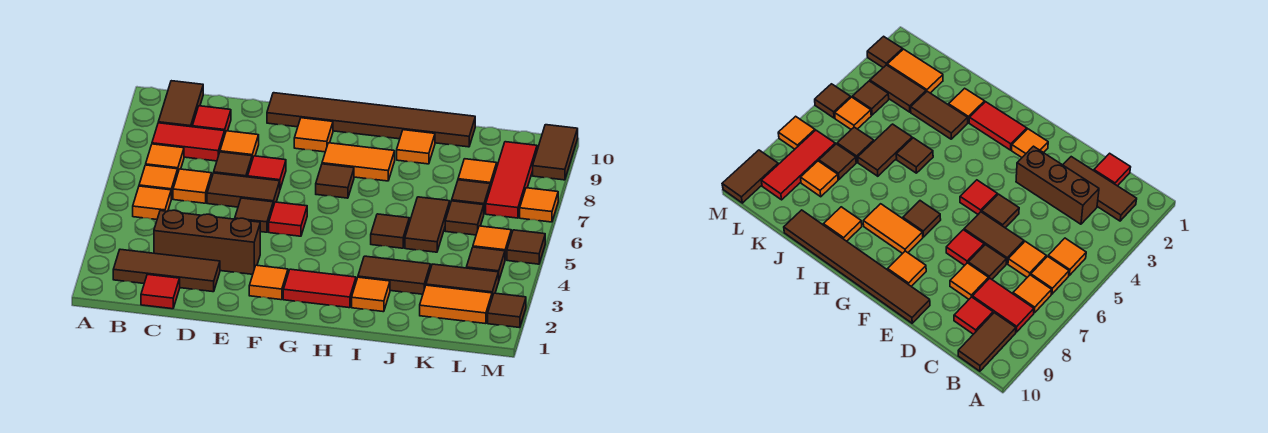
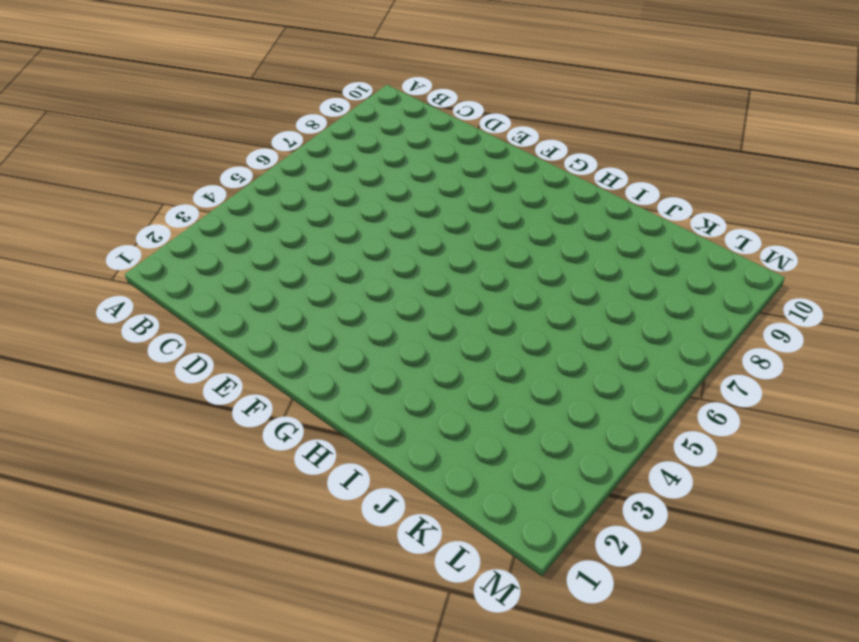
none -> brown tile B2:D2 level 1
none -> orange tile B5 level 1
none -> orange tile B6 level 1
none -> orange tile B7 level 1

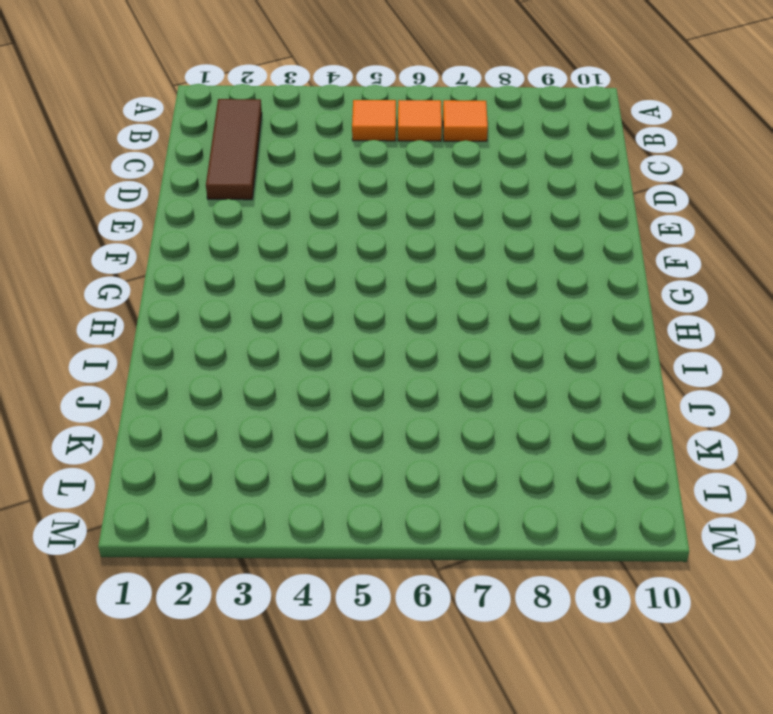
none -> red tile B8:C8 level 1
none -> brown tile B9:B10 level 1
none -> red tile C1 level 1
none -> brown brick C3:E3 level 1

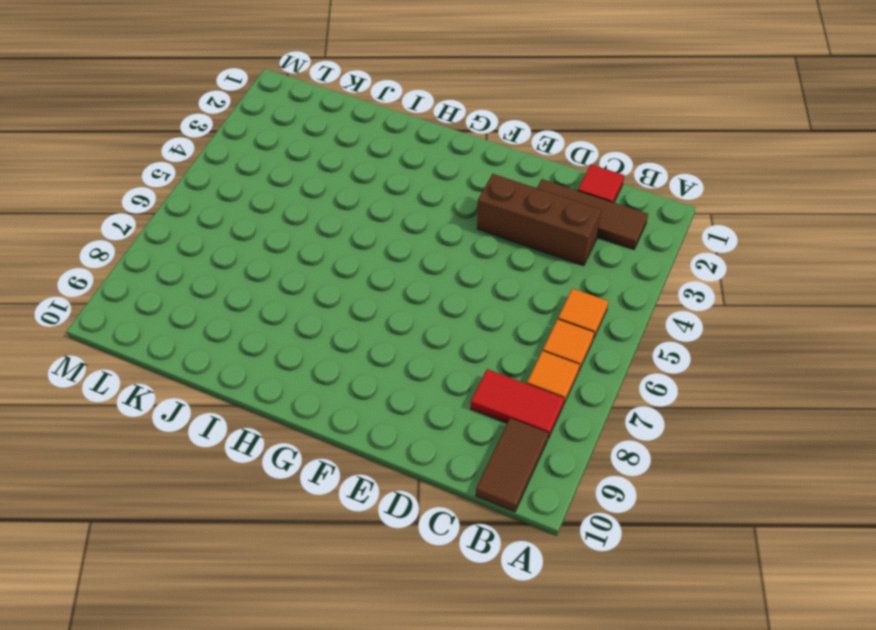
none -> orange tile C6 level 1
none -> red tile C9 level 1
none -> brown tile D6:E6 level 1
none -> brown tile D7 level 1

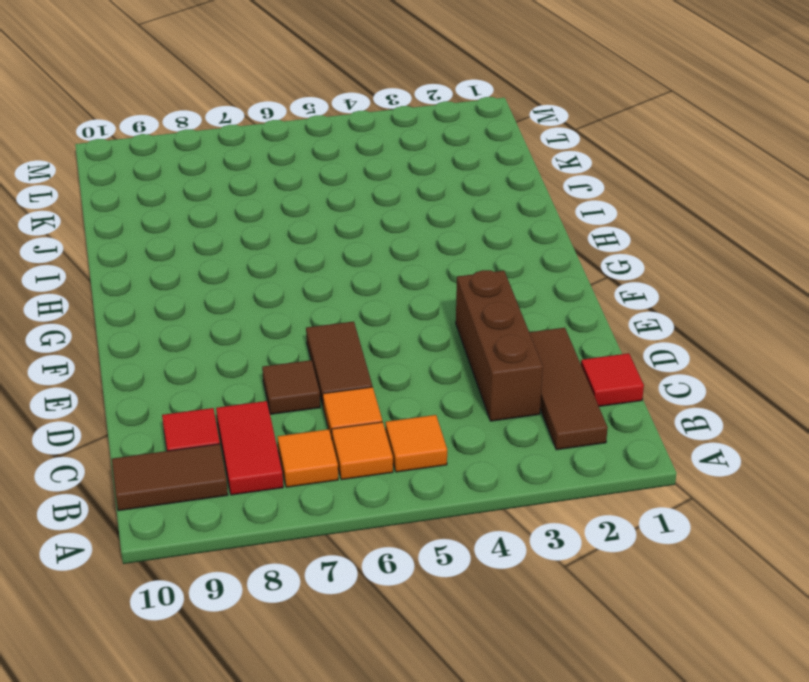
none -> orange tile D8 level 1
none -> brown tile E5 level 1
none -> red tile E7 level 1
none -> brown tile E10:J10 level 1

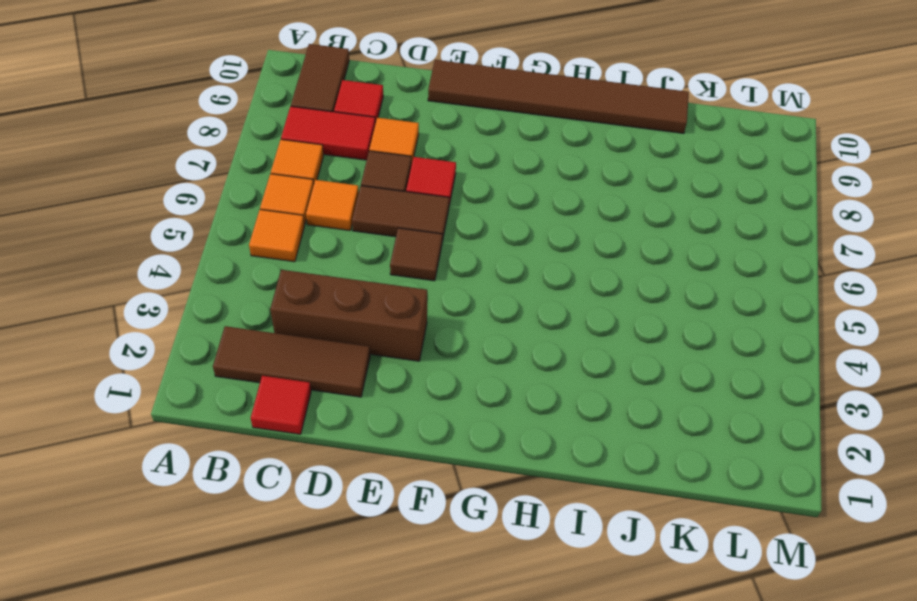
none -> orange tile F2 level 1
none -> red tile F5 level 1
none -> orange tile F9 level 1
none -> red tile G2:H2 level 1

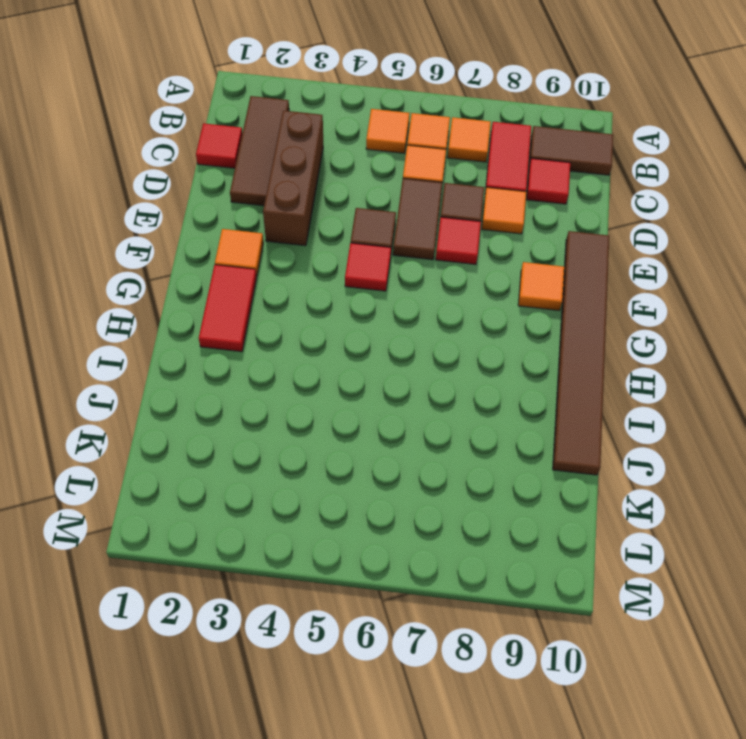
none -> brown tile G7 level 1
none -> orange tile G8:H8 level 1
none -> orange tile I2 level 1
none -> brown tile I3:J3 level 1

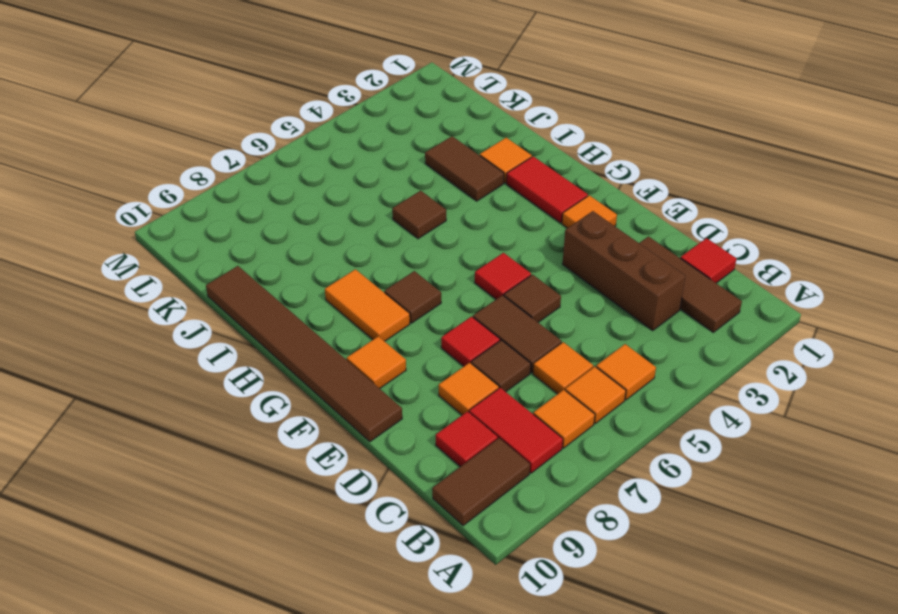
none -> orange tile I9 level 1
none -> brown tile J5:J6 level 1
none -> orange tile K2:L2 level 1
none -> brown tile K3:L3 level 1

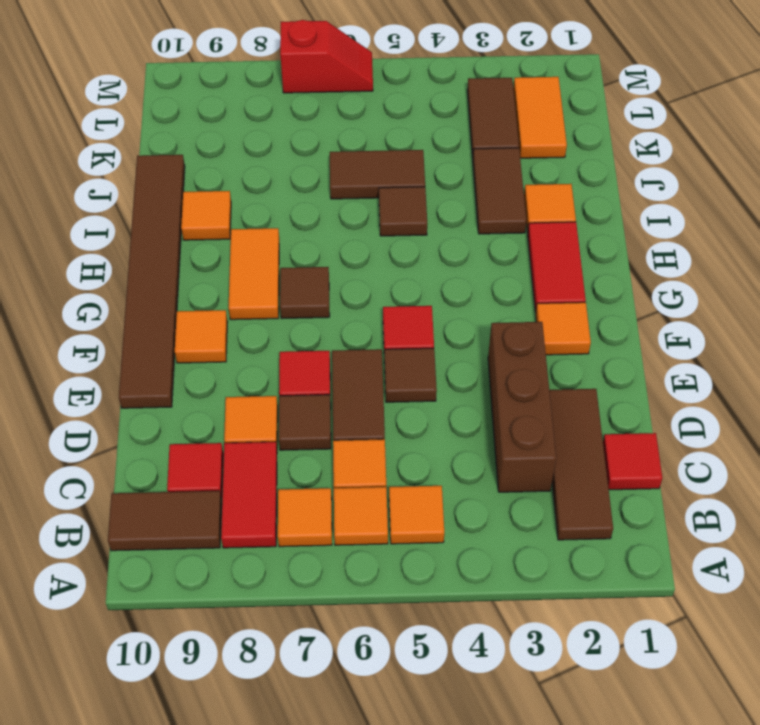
red slope M6:M7 level 1 top 7 -> orange tile M7 level 1
none -> brown tile K6 level 1
none -> brown tile K7 level 1
none -> orange tile K8 level 1
none -> brown tile L4 level 1

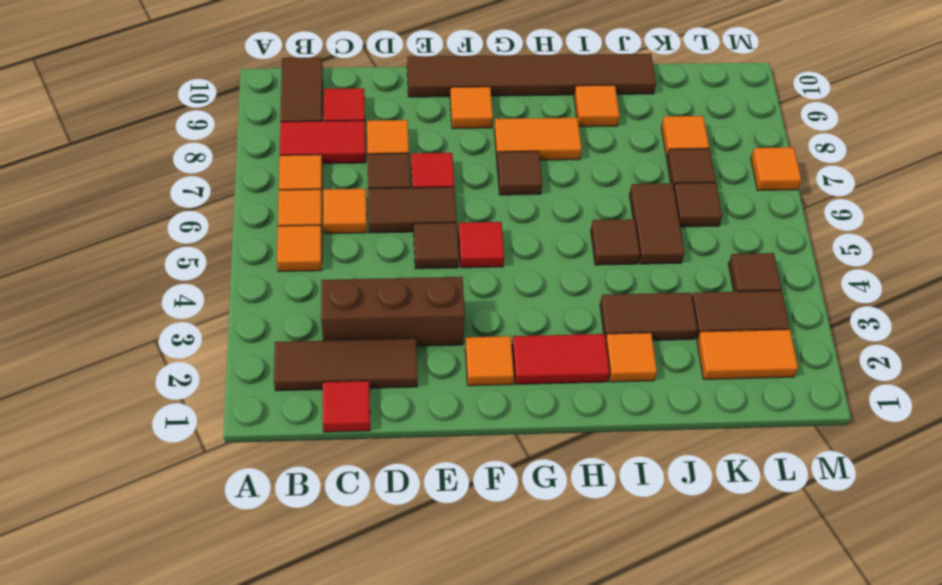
none -> orange tile L5 level 1
none -> red tile L7:L9 level 1
none -> brown tile M2 level 1
none -> brown tile M5 level 1

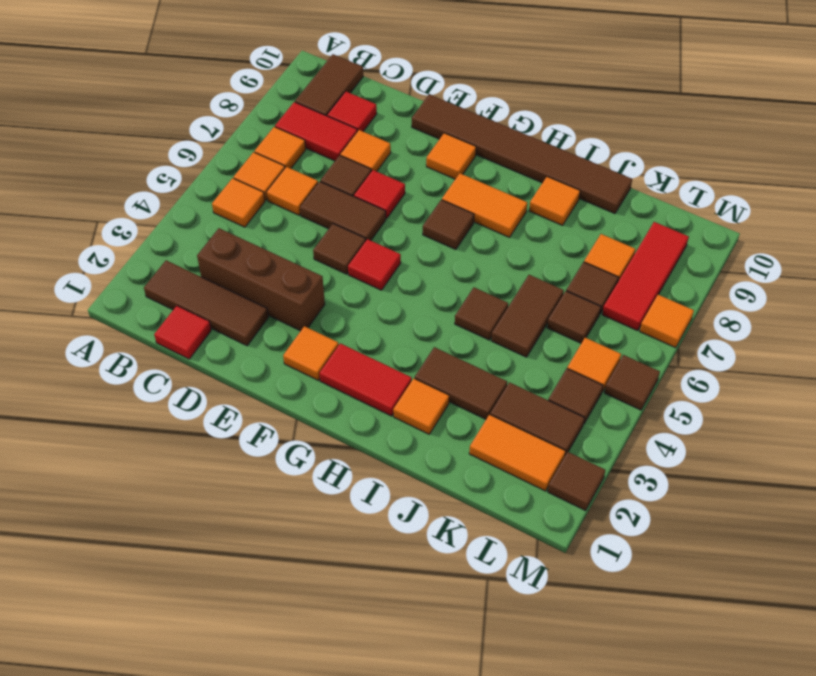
none -> brown tile M9:M10 level 1

